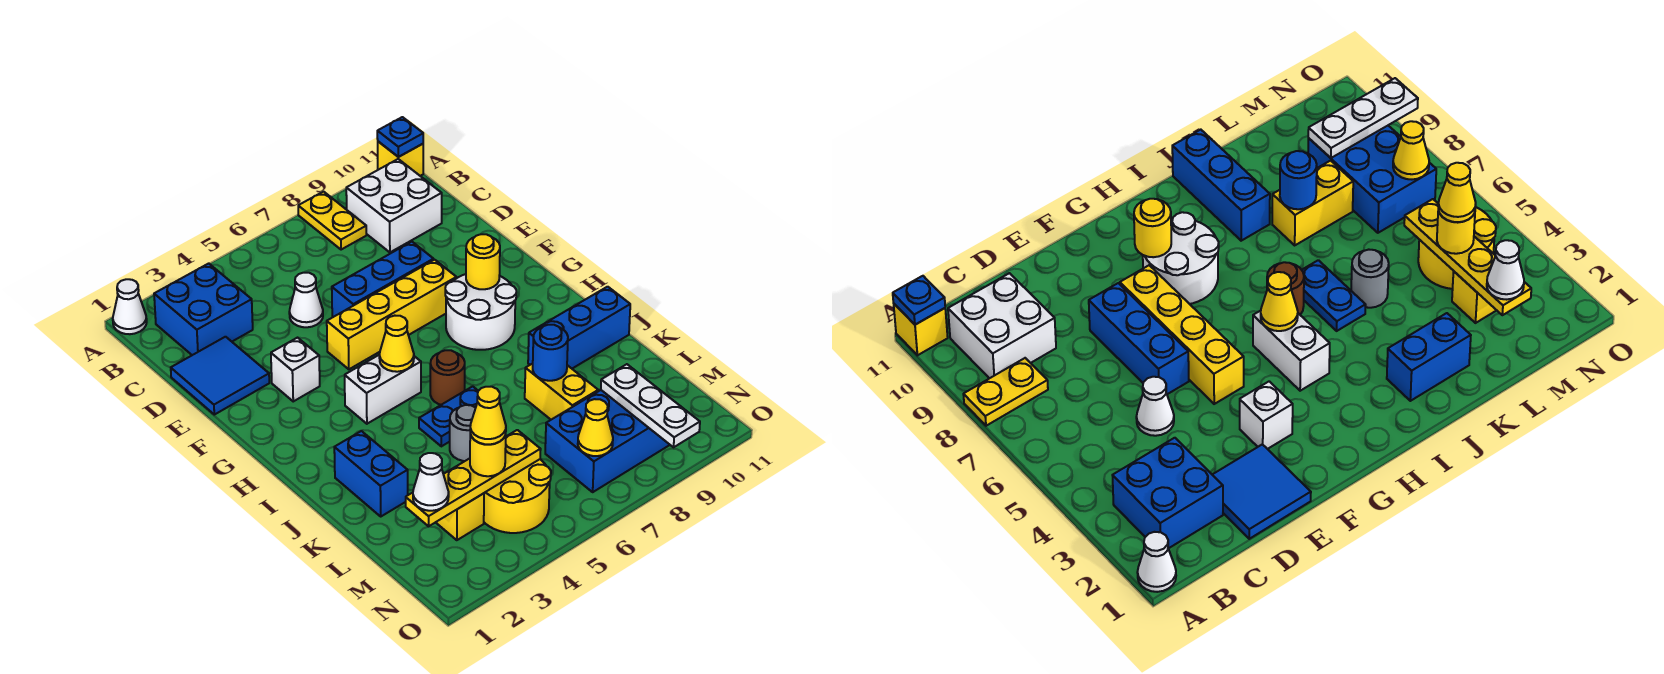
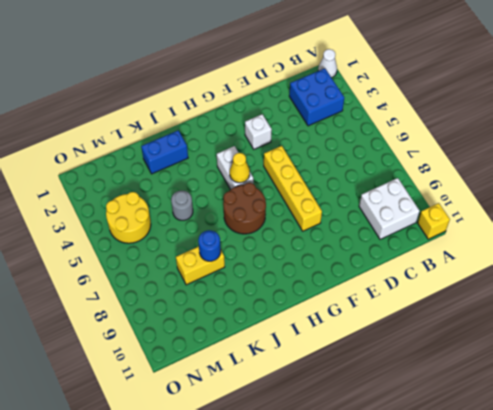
brown round brick H6:I7 level 1 -> brown round brick I6 level 1
none -> yellow plate A8:B8 level 1
none -> blue tile D1:E2 level 1
none -> white cone D5 level 1
none -> blue brick E6:E8 level 1

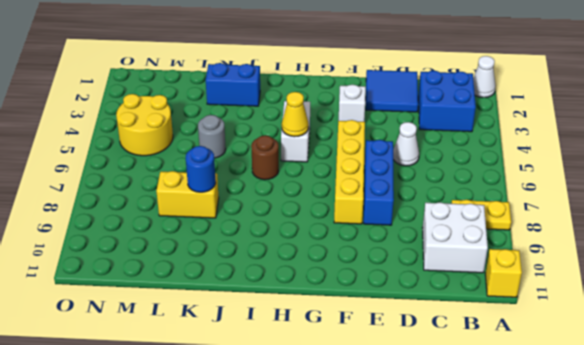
none -> white round brick G8:H9 level 1
none -> blue plate J5:J6 level 1
none -> blue brick J9:J11 level 1
none -> yellow brick M3 level 1

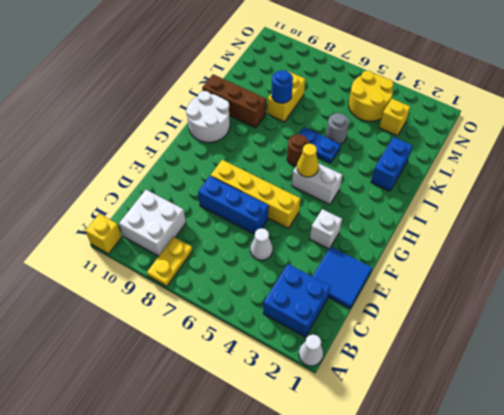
white round brick H10:I11 level 1 -> white round brick G8:H9 level 1
brown brick J9:J11 level 1 -> blue brick J9:J11 level 1
none -> blue brick M7:N9 level 1
none -> blue plate A11 level 2
none -> yellow round brick G9 level 2
none -> yellow plate M2:M5 level 2

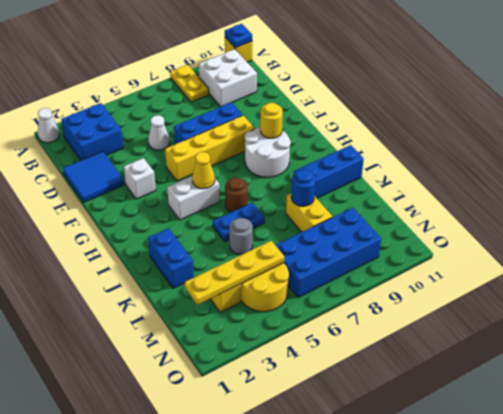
blue brick M6:N9 level 1 -> blue brick M7:N9 level 1
none -> white plate M9:O9 level 2
none -> yellow cone N7 level 2
none -> white cone M2 level 3
none -> yellow round brick M4 level 3

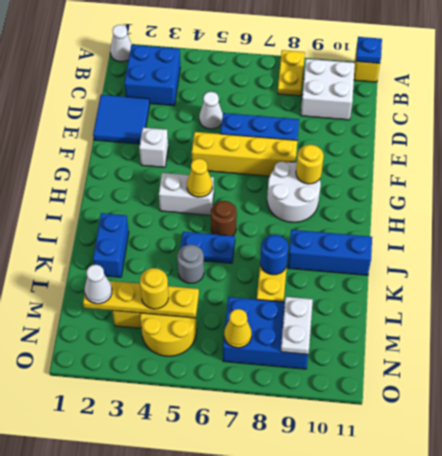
white plate M9:N9 level 2 -> white plate M9:O9 level 2
none -> yellow cone M4 level 4

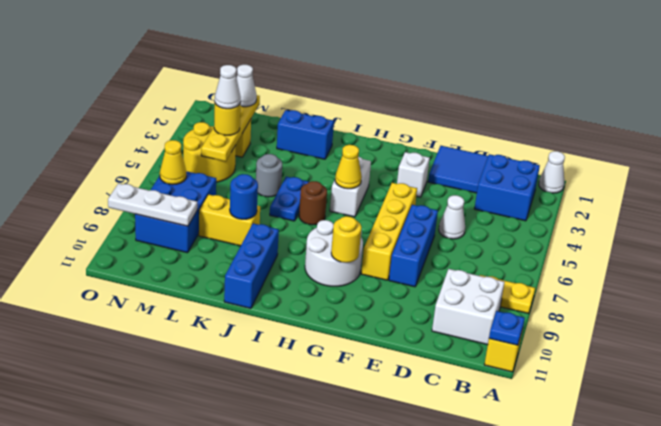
white cone M4 level 4 -> yellow cone M4 level 4

